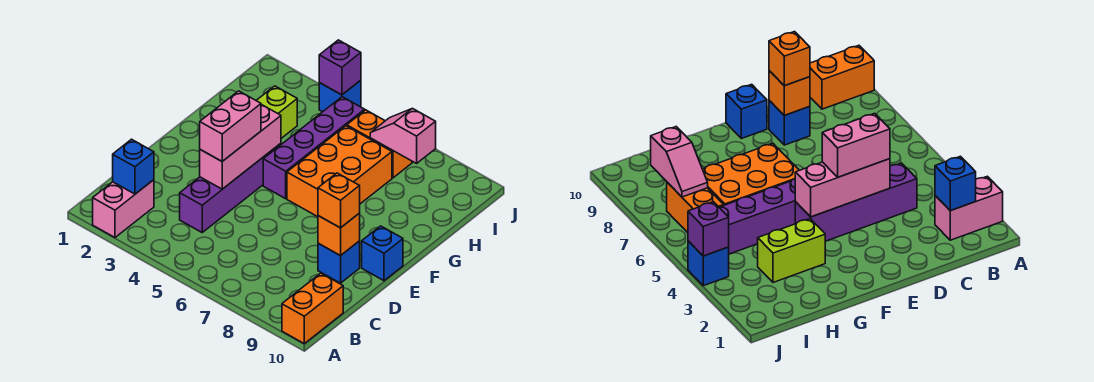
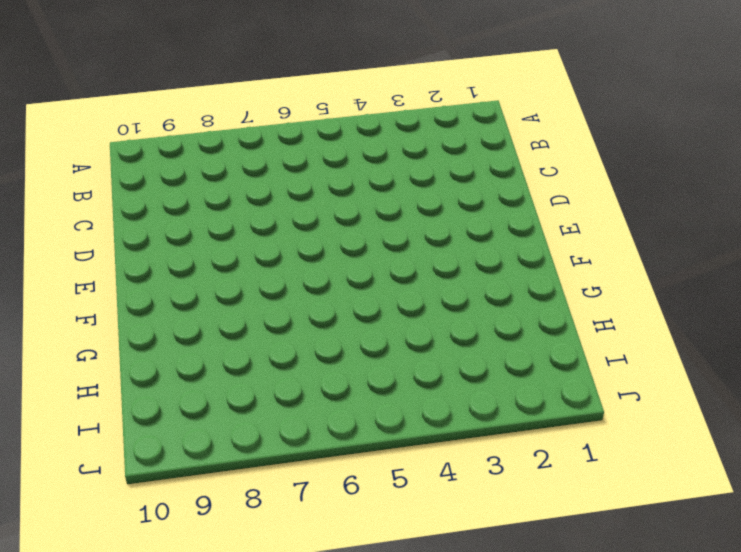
none -> pink brick A2:B2 level 1
none -> orange brick A10:B10 level 1
none -> purple brick C4:F4 level 1

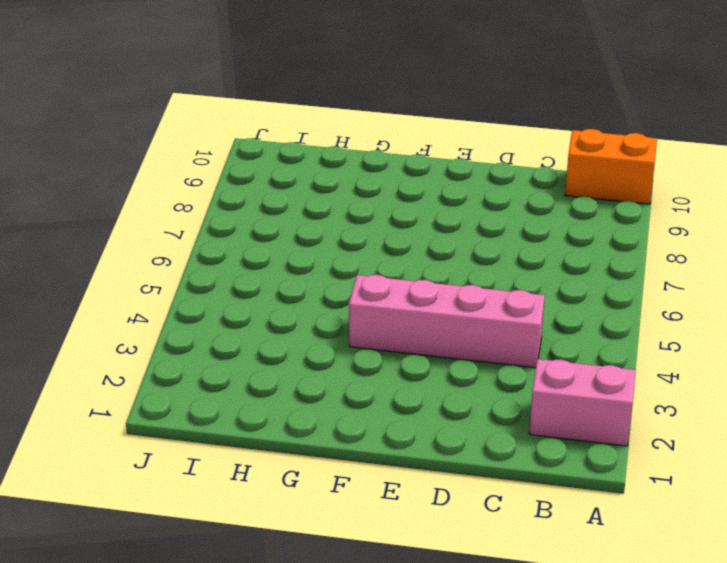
pink brick C4:F4 level 1 -> purple brick C4:F4 level 1
none -> blue brick D9 level 1
none -> blue brick E10 level 1
none -> purple brick F5:I5 level 1

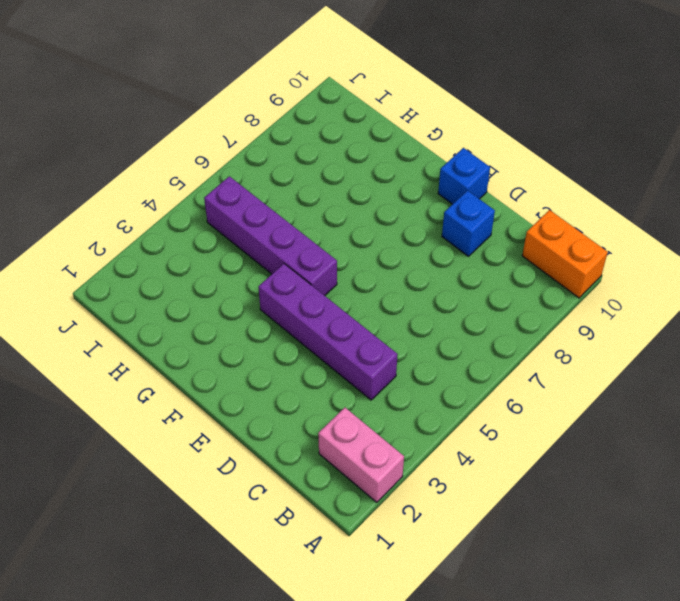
none -> orange brick F6:H7 level 1
none -> lime brick G3:H3 level 1
none -> orange brick I6:I7 level 1

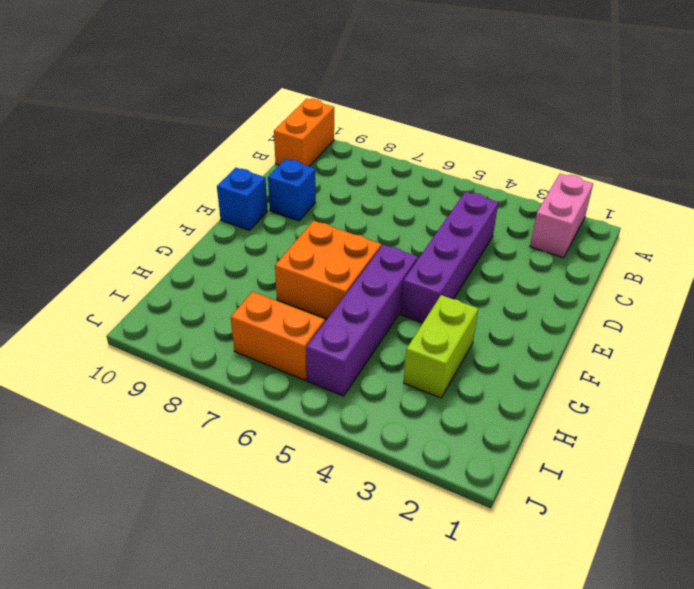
orange brick F6:G7 level 1 -> orange brick F6:H7 level 1
none -> blue brick J4 level 1
none -> blue brick B2 level 2
none -> pink brick D4:F4 level 2

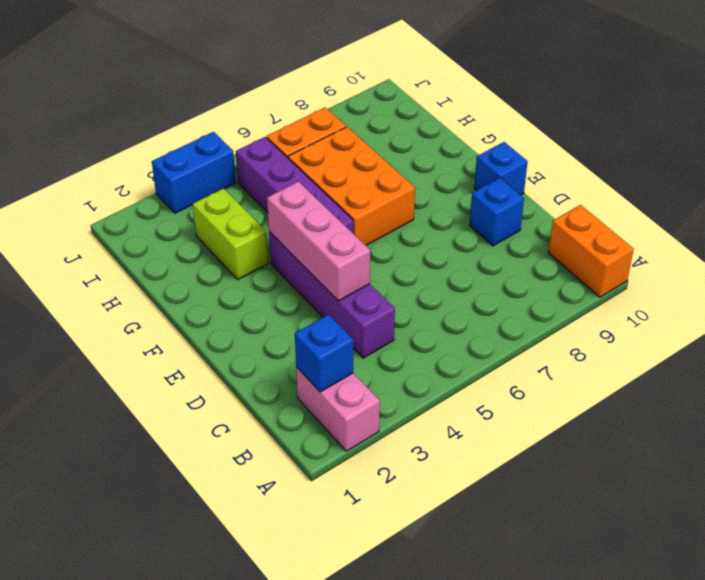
blue brick J3:J4 level 1 -> blue brick J4 level 1
none -> orange brick D9 level 2
none -> pink slope I7:I8 level 2 top 8
none -> purple brick J4 level 2

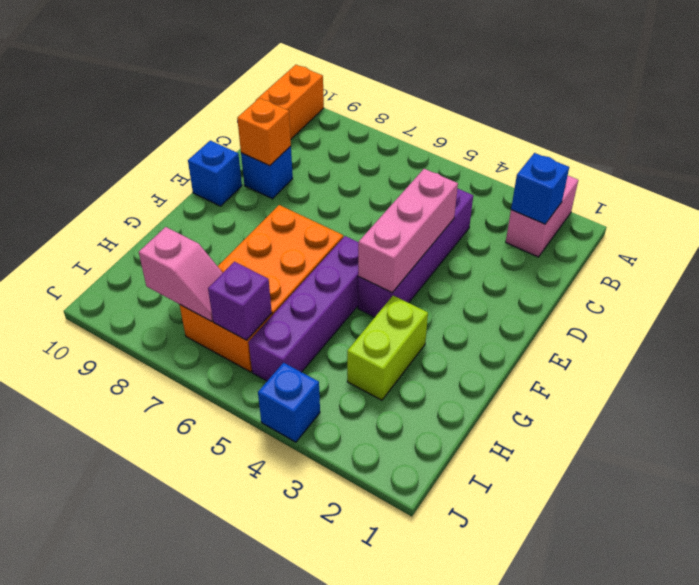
purple brick I6 level 2 -> purple brick J4 level 2
none -> pink brick D4:E4 level 3
none -> orange brick D9 level 3

